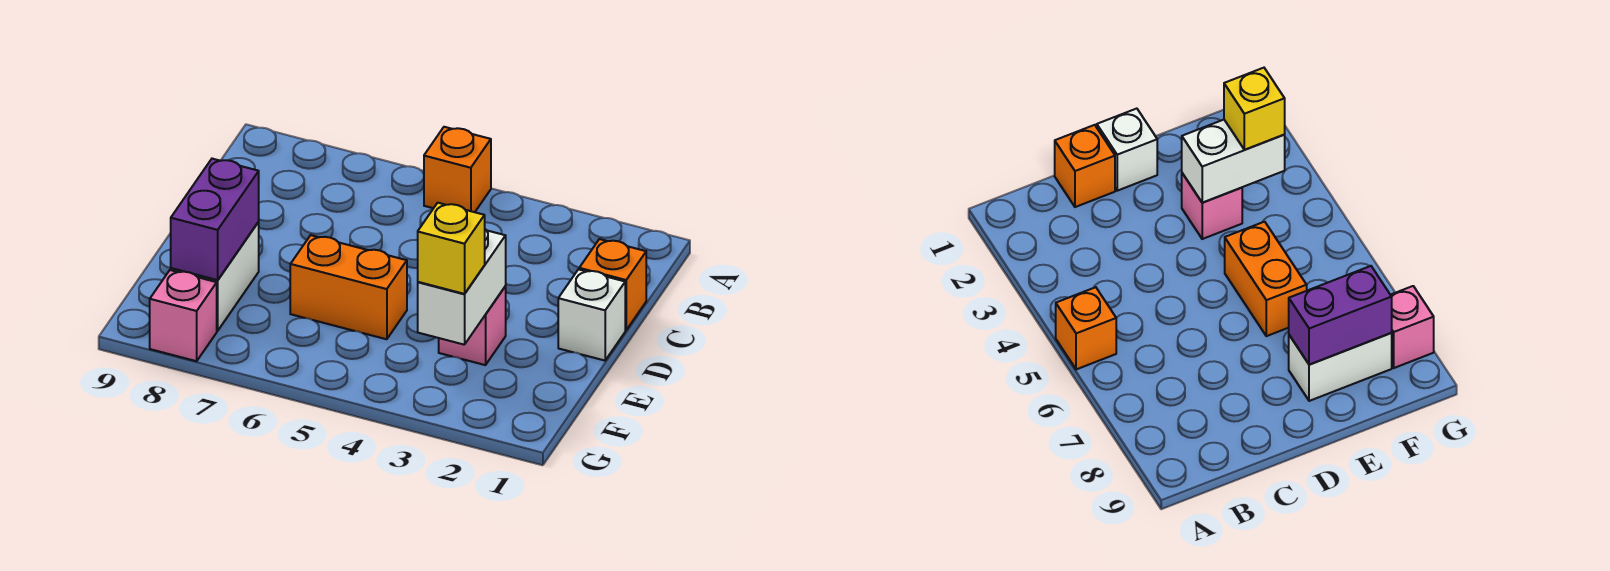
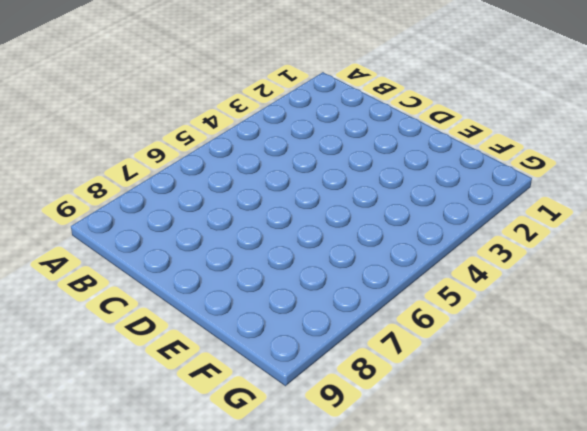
none -> orange brick A5 level 1
none -> orange brick C1 level 1

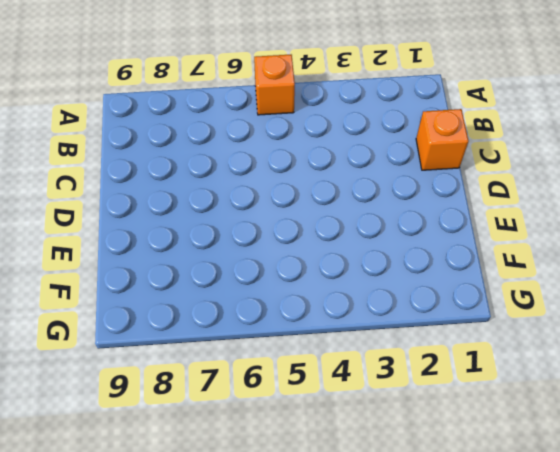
none -> white brick D1 level 1
none -> pink brick E3 level 1

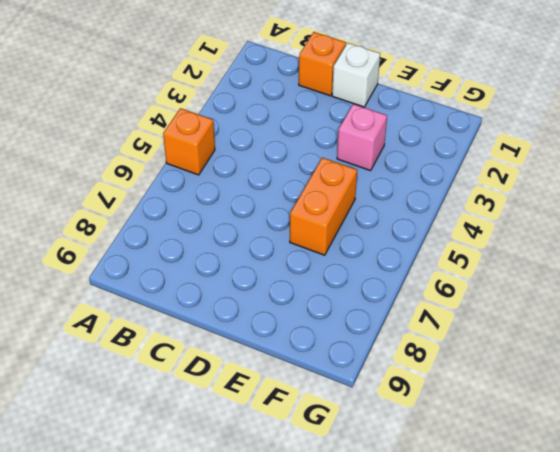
none -> white brick E8:F8 level 1
none -> pink brick G8 level 1

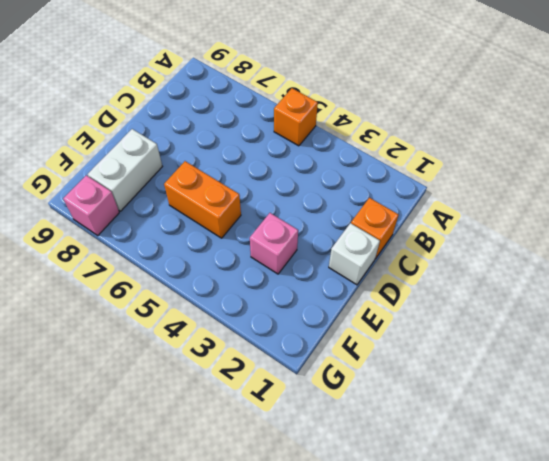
none -> white brick E3:F3 level 2
none -> purple brick E8:F8 level 2

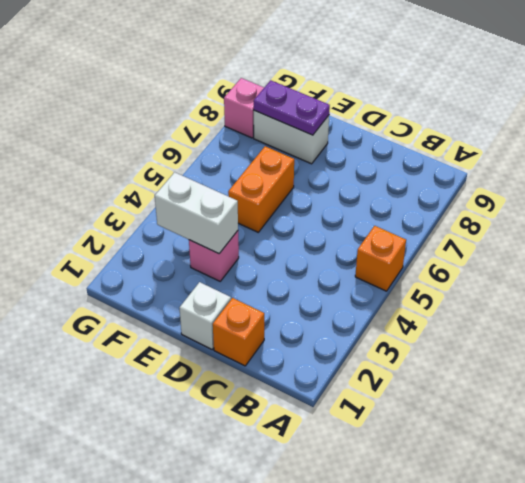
purple plate E8:F8 level 2 -> purple brick E8:F8 level 2
none -> yellow brick F3 level 3

